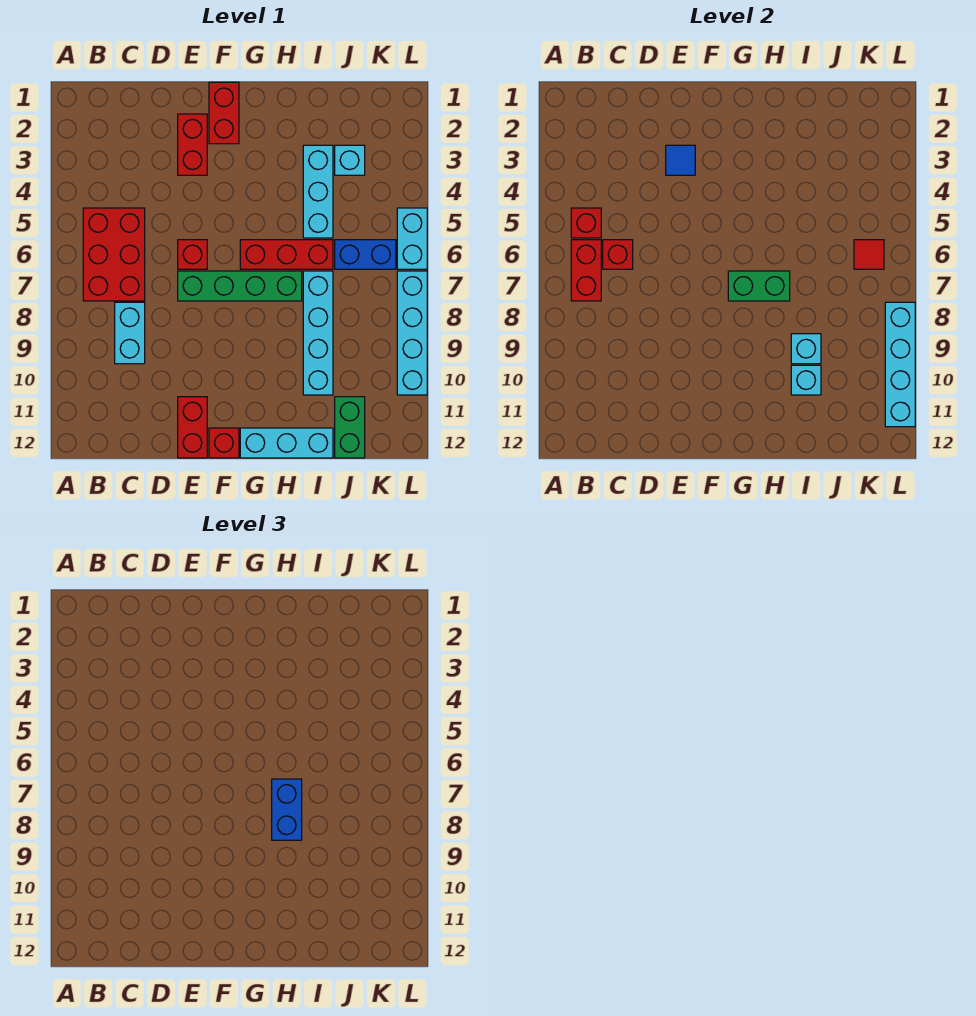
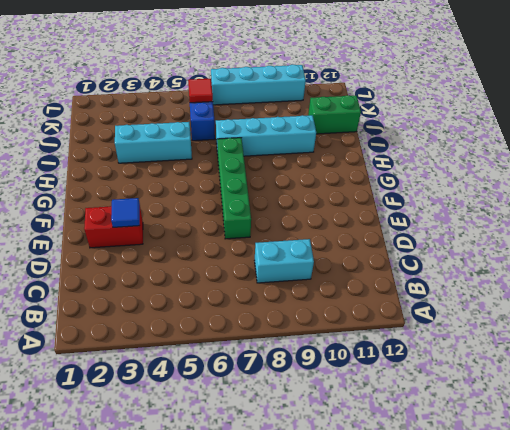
none -> red brick B5:C7 level 1
none -> red brick E6 level 1
none -> red brick E11:E12 level 1

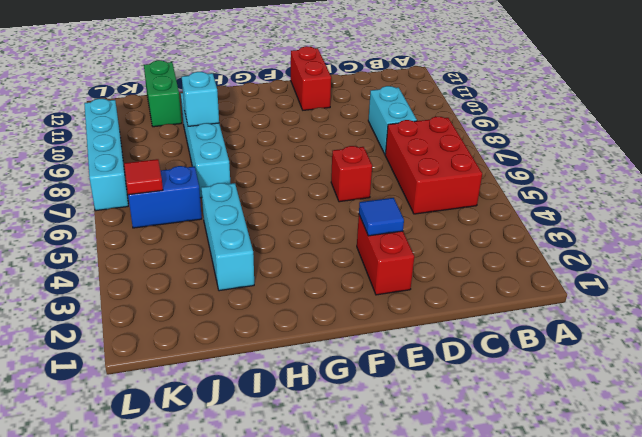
none -> green brick E7:H7 level 1
none -> red brick F1:F2 level 1
none -> red brick F12 level 1

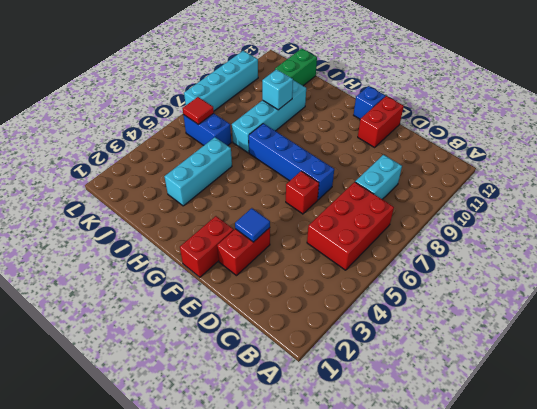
blue brick E7:H7 level 1 -> green brick E7:H7 level 1
blue brick F12 level 1 -> red brick F12 level 1
none -> red brick G6:I6 level 1
none -> cyan brick G12:I12 level 1
none -> cyan brick J3 level 1

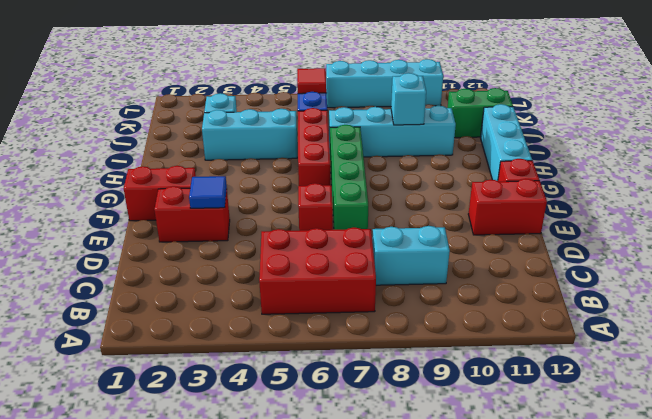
none -> cyan brick L5:L6 level 1
none -> red brick B5 level 2
none -> red brick B6:B7 level 2

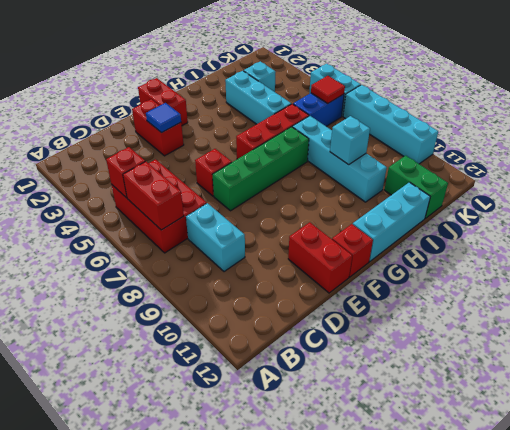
none -> red brick C6 level 2
none -> green brick G7:H7 level 2
none -> cyan brick I10 level 2

